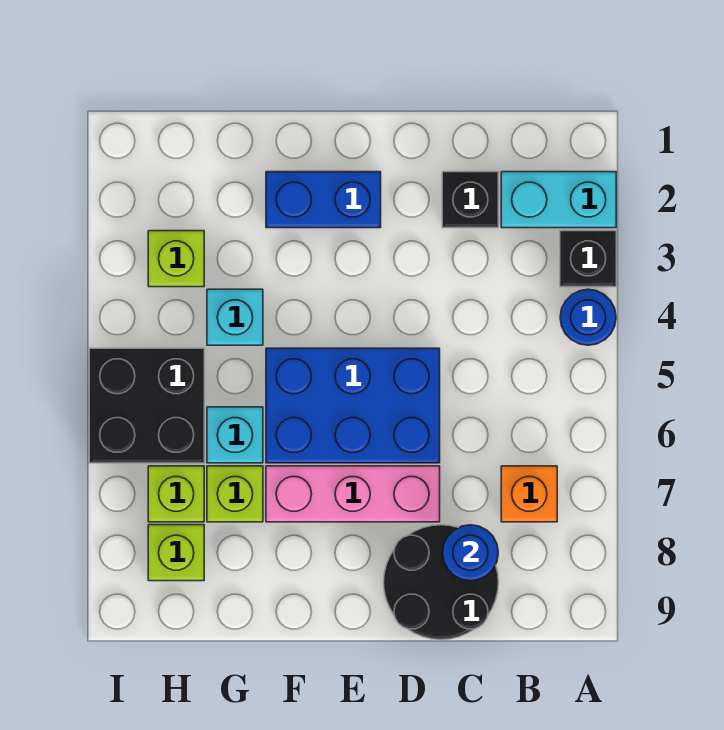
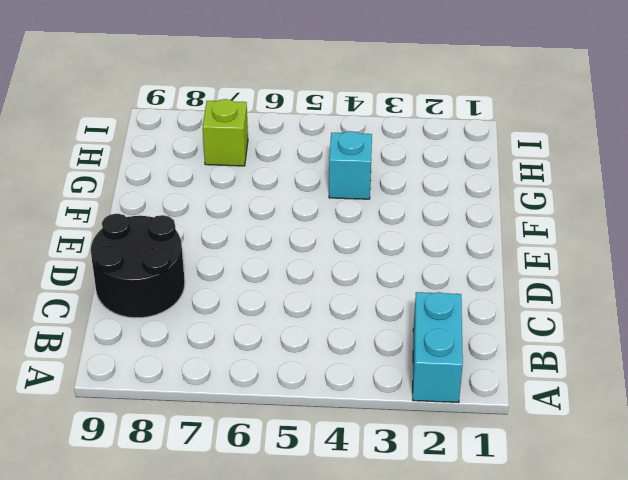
none -> black brick A3 level 1
none -> blue round brick A4 level 1
none -> orange brick B7 level 1

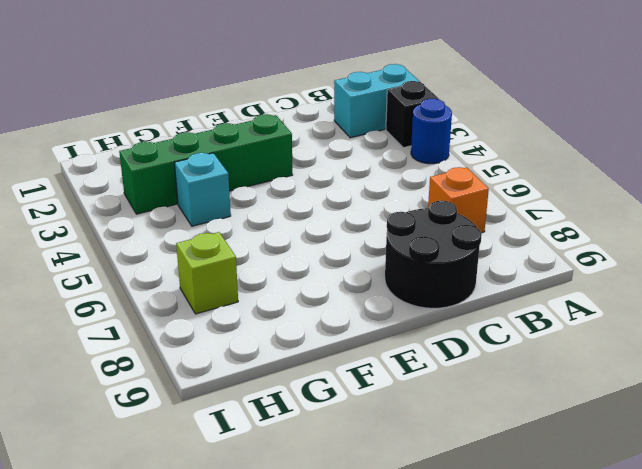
green brick E3:H3 level 1 -> lime brick H3 level 1
none -> black brick C2 level 1
none -> blue brick D5:F6 level 1
none -> pink brick D7:F7 level 1

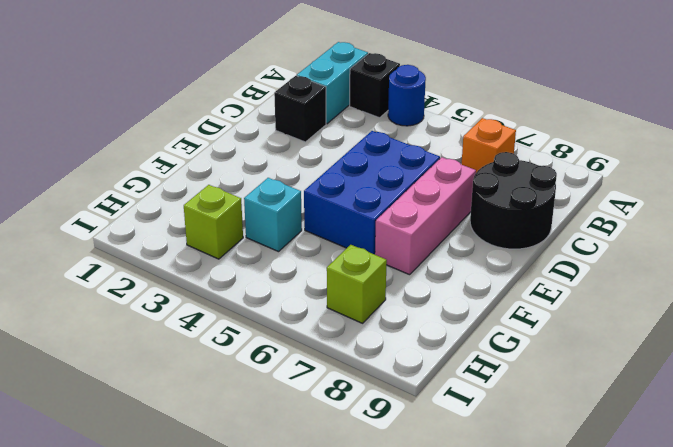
none -> blue brick E2:F2 level 1
none -> cyan brick G6 level 1
none -> lime brick G7 level 1

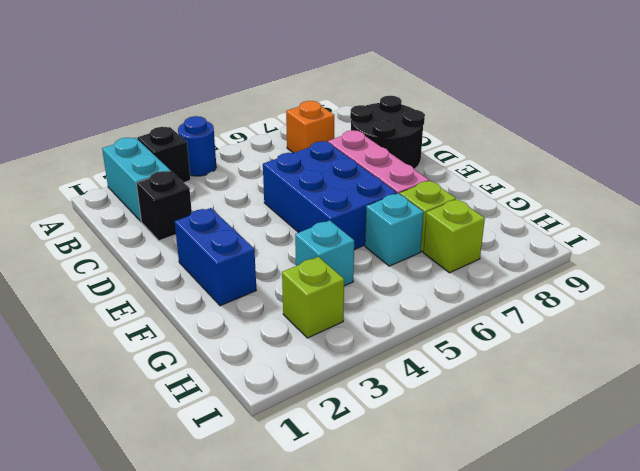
none -> black brick H5:I6 level 1
none -> lime brick H8 level 1
none -> blue round brick C8 level 2

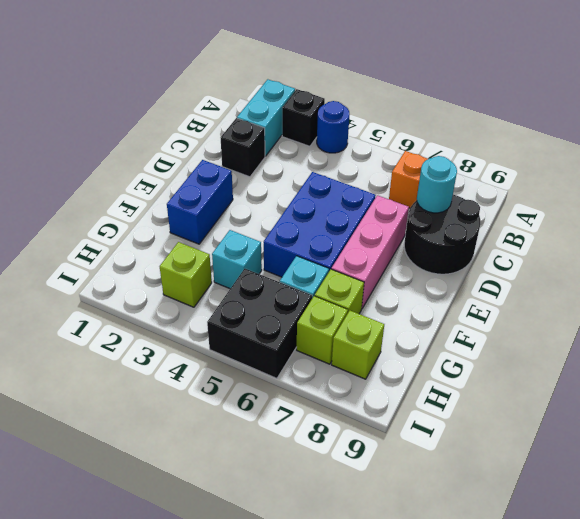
cyan round brick C8 level 2 -> blue round brick C8 level 2

